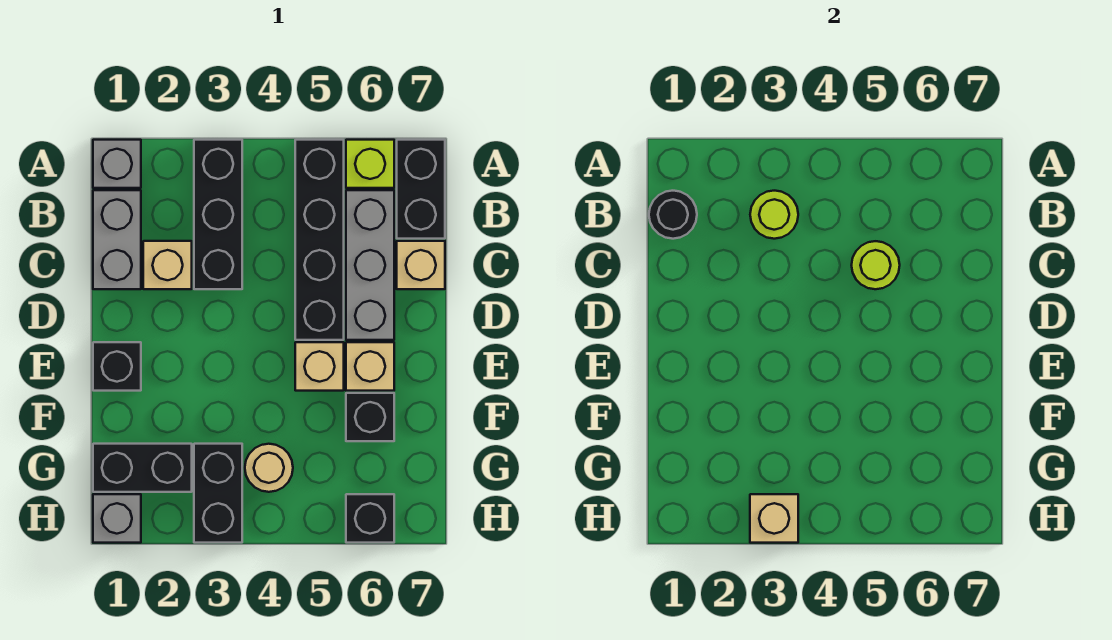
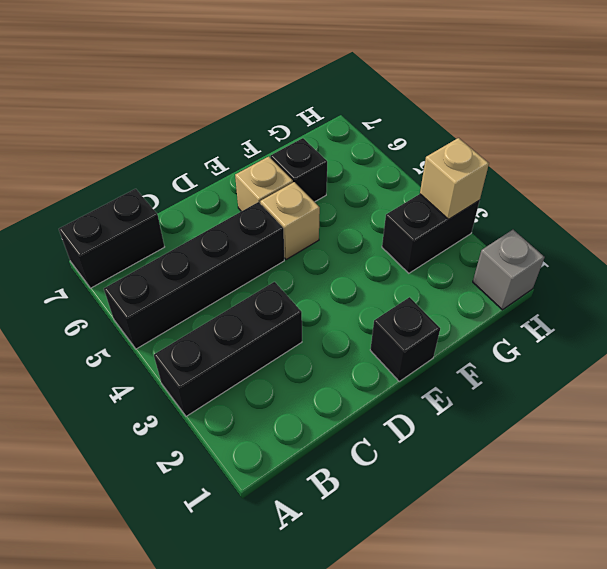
none -> grey brick A1 level 1
none -> lime brick A6 level 1
none -> grey brick B1:C1 level 1

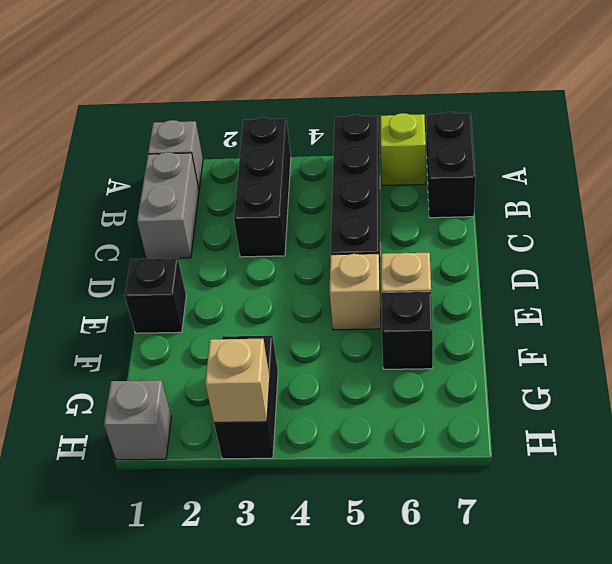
none -> grey brick B6:D6 level 1
none -> tan brick C2 level 1
none -> tan brick C7 level 1

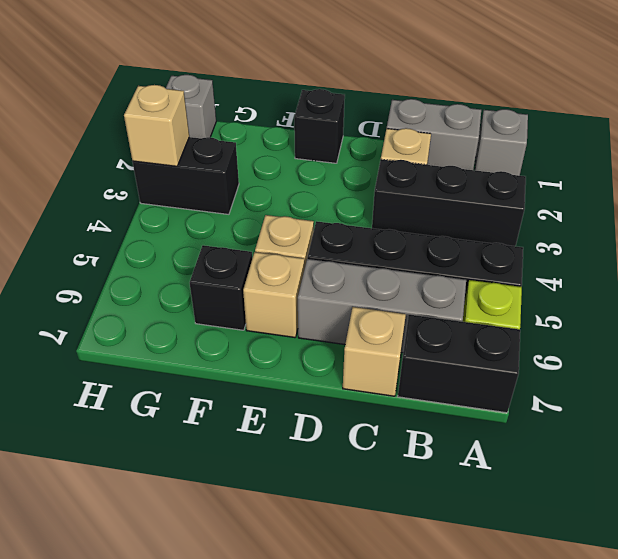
none -> black brick G1:G2 level 1
none -> tan round brick G4 level 1
none -> black brick H6 level 1

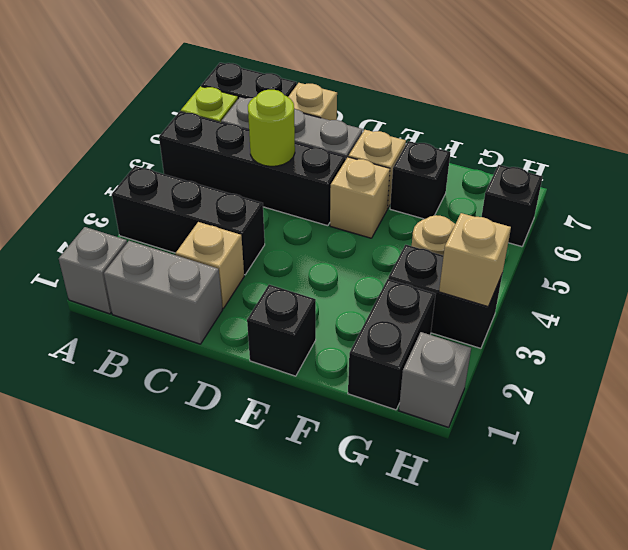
none -> black round brick B1 level 2
none -> lime round brick B3 level 2

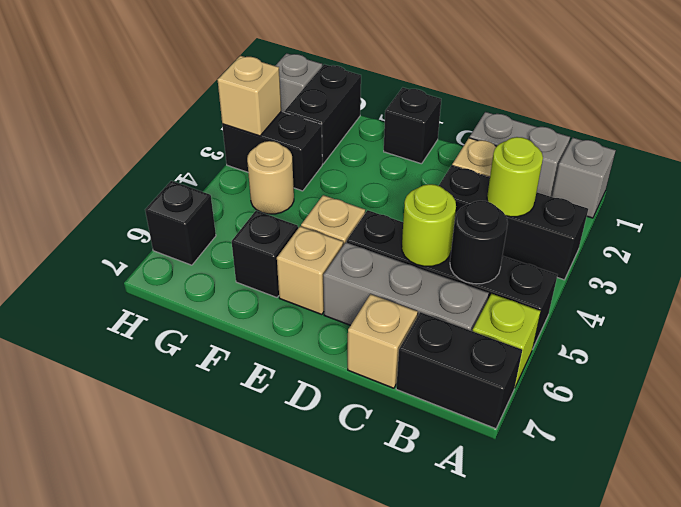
black round brick B5 level 2 -> black round brick B1 level 2

